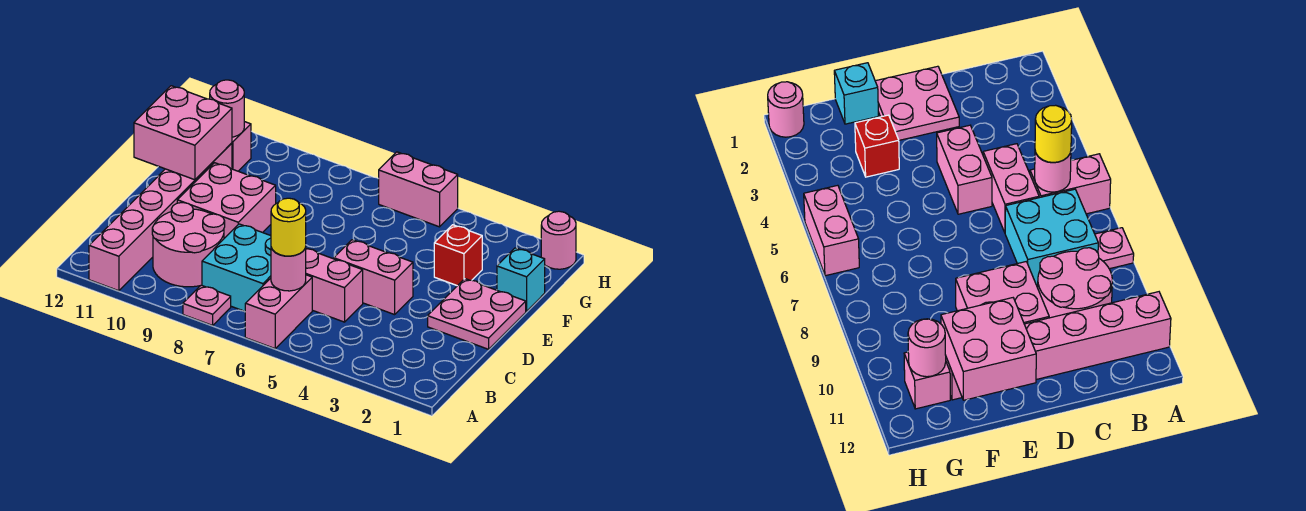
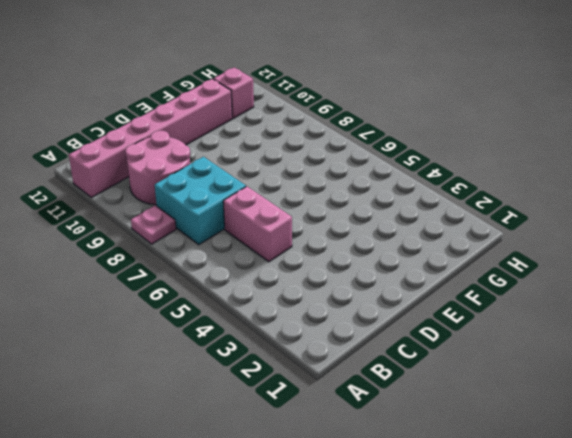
none -> pink brick A6:B6 level 1
none -> pink plate D1:E2 level 1
none -> pink brick D4:D5 level 1

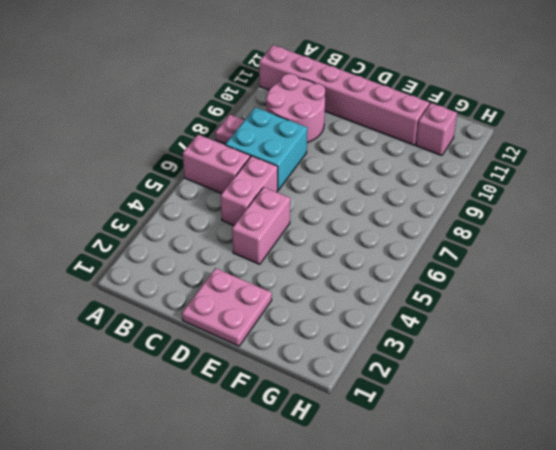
none -> pink brick D9:E10 level 1
none -> cyan brick F1 level 1
none -> red brick F3 level 1

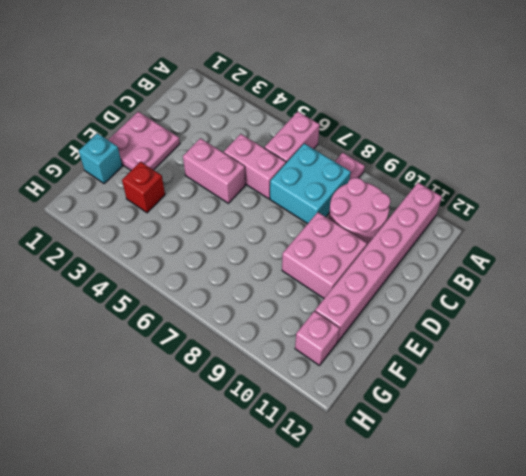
none -> pink round brick H1 level 1
none -> pink brick H5:H6 level 1
none -> pink round brick B6 level 2

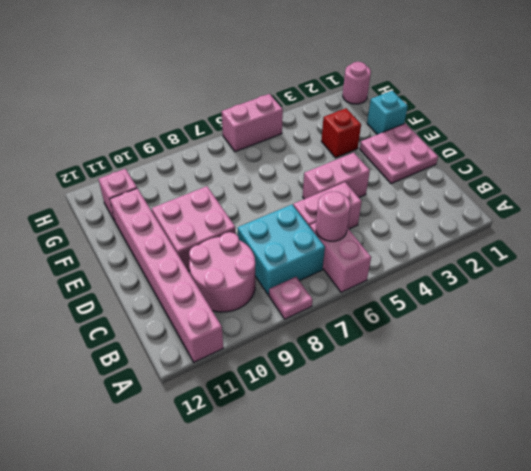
none -> pink brick E11:F12 level 2
none -> pink round brick G11 level 2
none -> yellow round brick B6 level 3

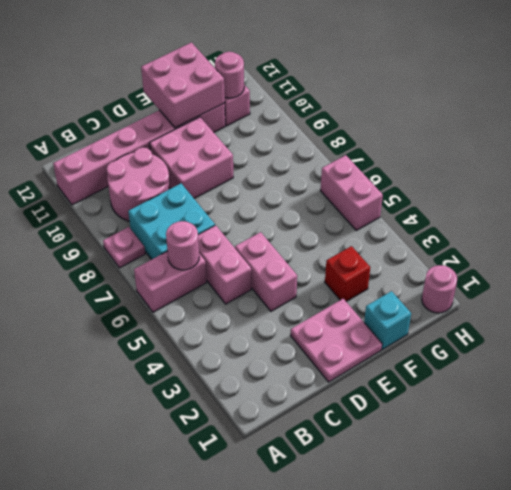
none -> yellow round brick B6 level 3

